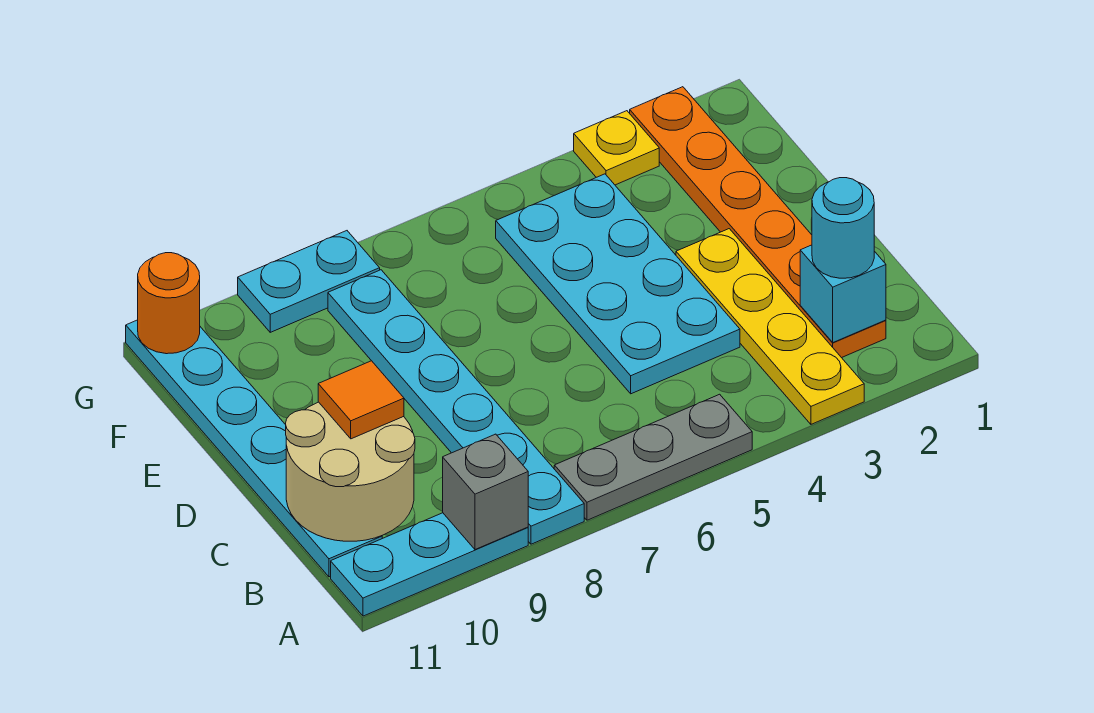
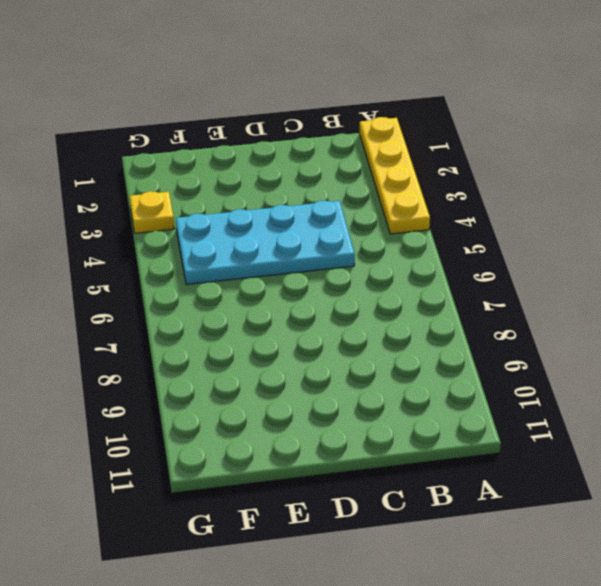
yellow plate A1:A4 level 1 -> yellow plate A3:D3 level 1
none -> grey plate A5:A7 level 1
none -> cyan plate A8:F8 level 1
none -> cyan plate A9:A11 level 1

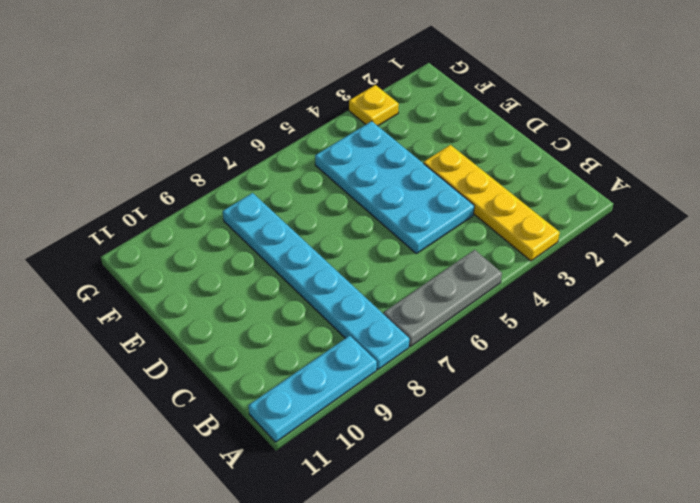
none -> orange plate B2:G2 level 1
none -> cyan plate B11:G11 level 1
none -> cyan plate G8:G9 level 1

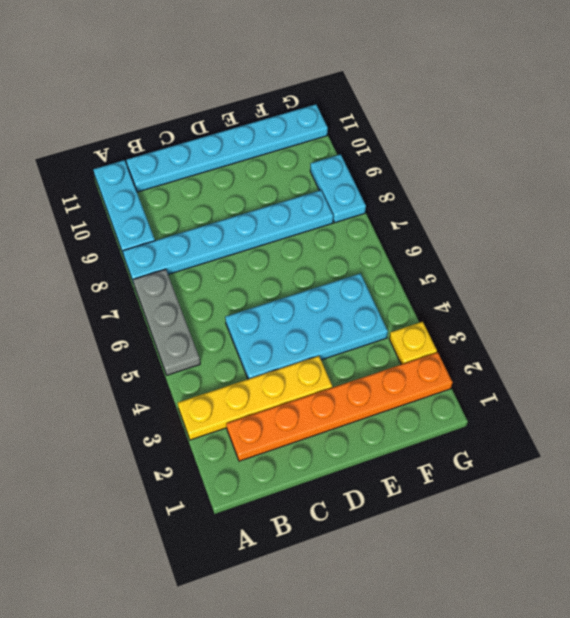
none -> grey brick A9 level 2
none -> cyan brick B2 level 2
none -> tan round brick B10:C11 level 2

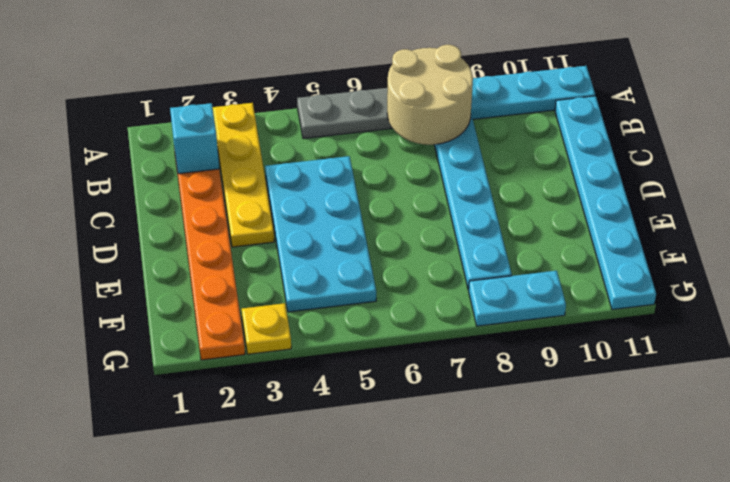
tan round brick A7:B8 level 2 -> tan round brick B10:C11 level 2
none -> grey brick A9 level 2
none -> orange round brick G11 level 2
none -> cyan round brick B2 level 3

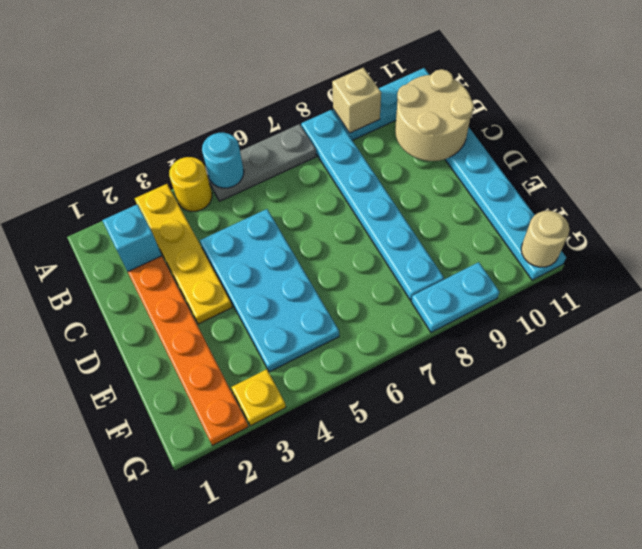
yellow round brick A4 level 1 -> none
cyan round brick A5 level 2 -> cyan round brick B2 level 3
tan brick A9 level 2 -> grey brick A9 level 2
tan round brick G11 level 2 -> orange round brick G11 level 2
none -> orange tile C10 level 3

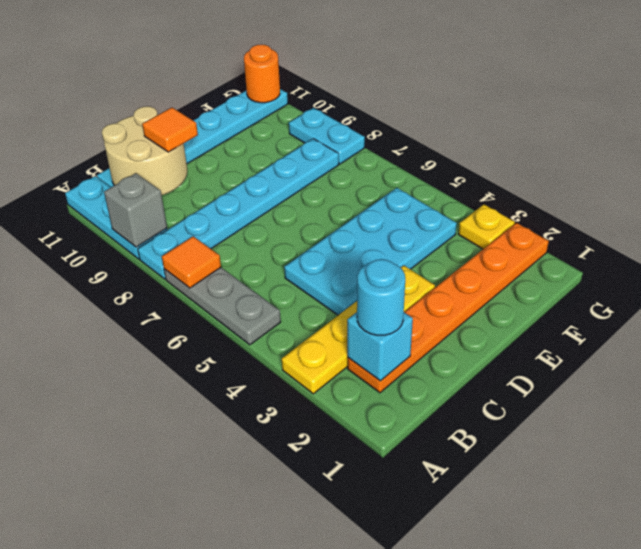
orange tile A7 level 2 -> none

